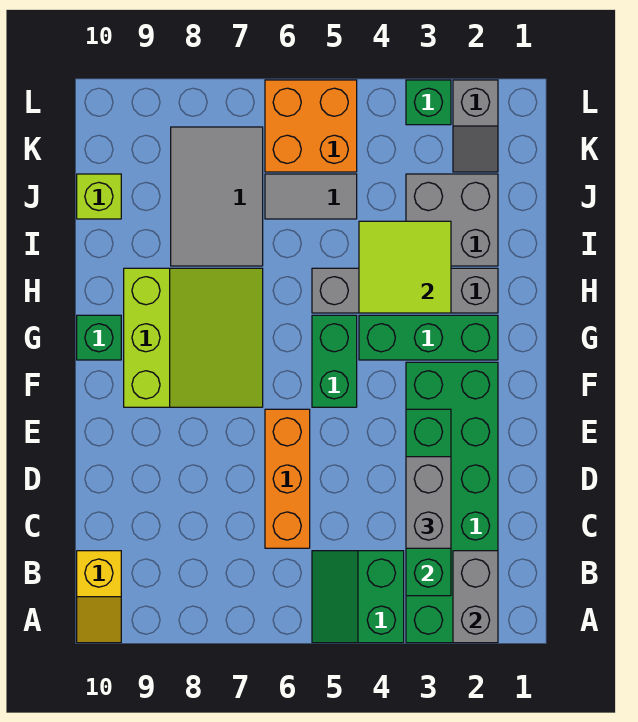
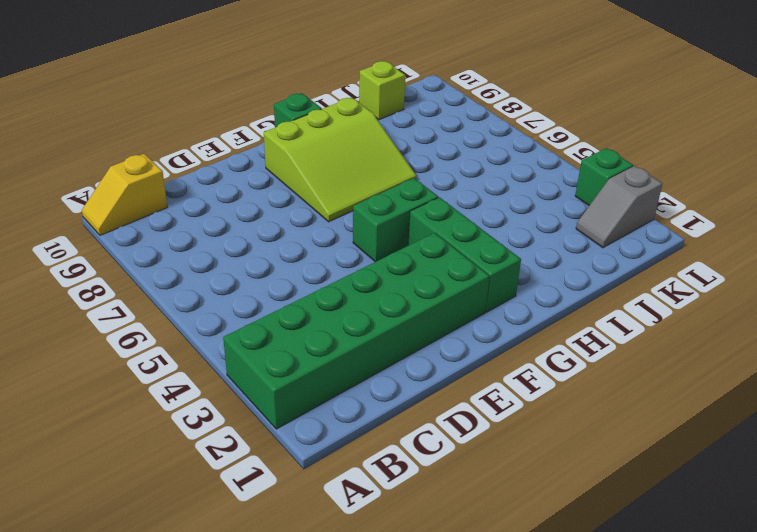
none -> green slope A4:B5 level 1 top 4
none -> orange brick C6:E6 level 1
none -> grey brick H2:H5 level 1

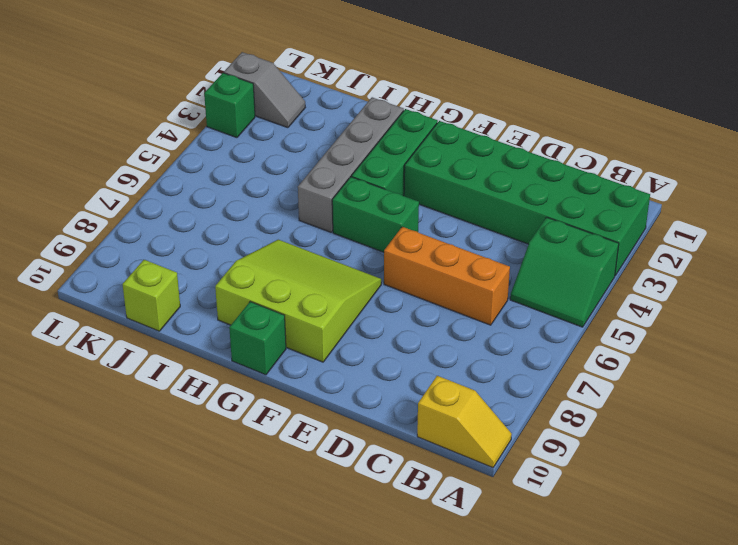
none -> grey brick I2:J3 level 1
none -> grey tile I7:K8 level 1
none -> grey tile J5:J6 level 1

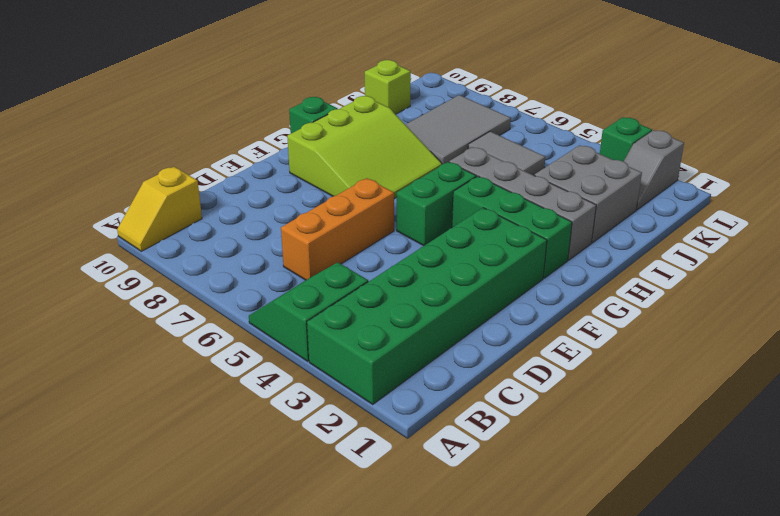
none -> orange brick K5:L6 level 1
none -> grey brick A2:B2 level 2
none -> green brick B3:E3 level 2

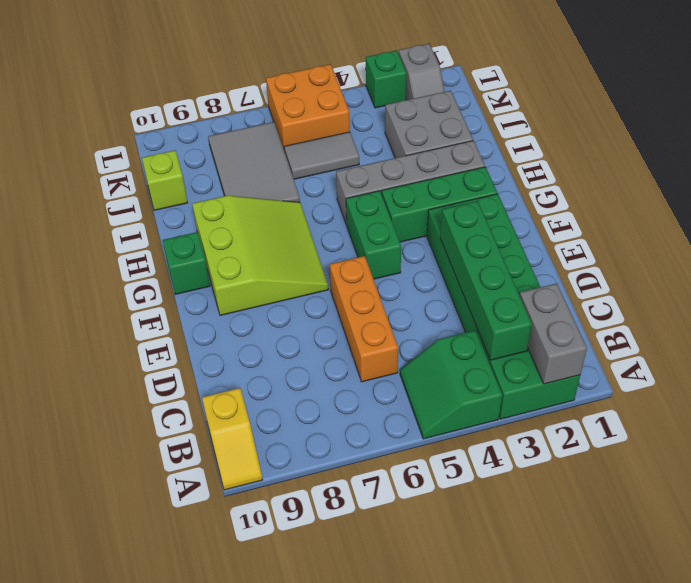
none -> lime tile H3:I4 level 2
none -> grey brick C3:D3 level 3

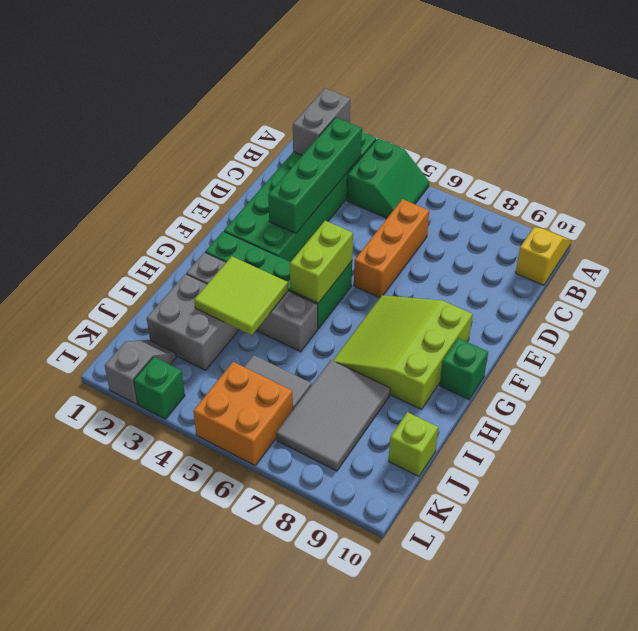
lime brick F5:G5 level 2 -> none
none -> grey brick C3:D3 level 3

